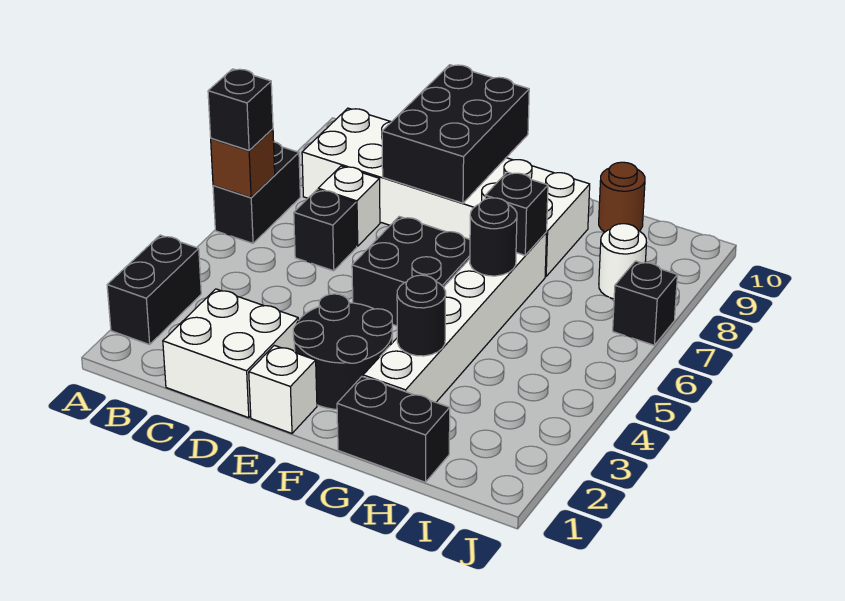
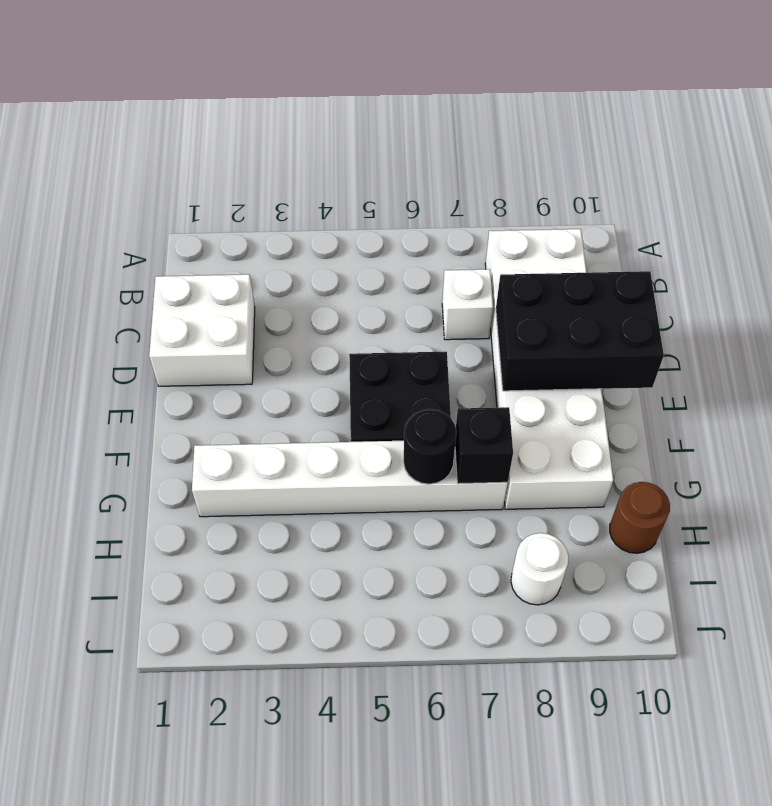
none -> black brick A2:A3 level 1
none -> black brick A6:A7 level 1
none -> black brick C6 level 1

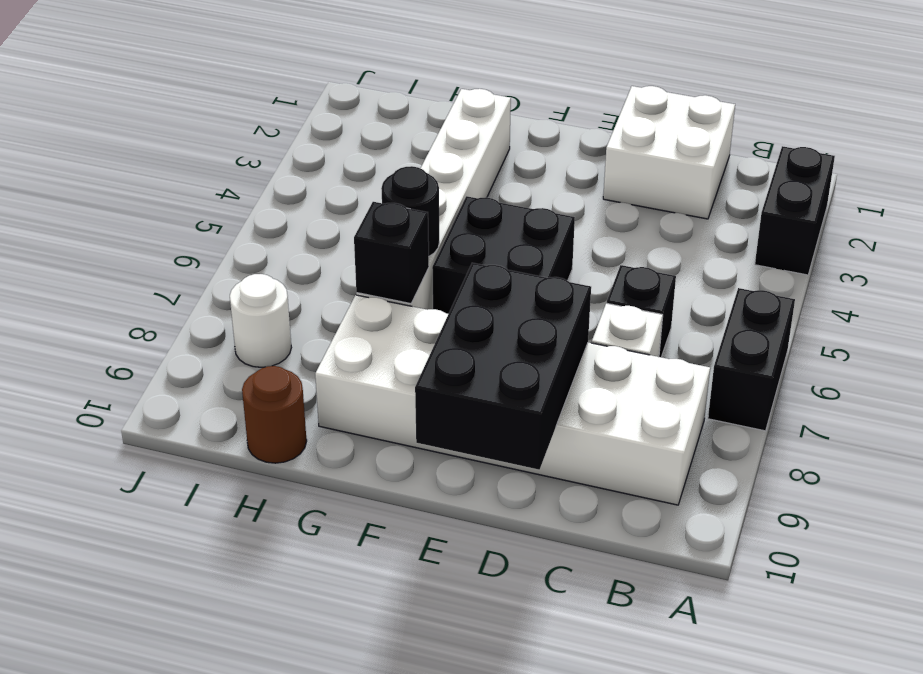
none -> white brick E1 level 1
none -> black round brick E2:F3 level 1
none -> black brick G1:H1 level 1

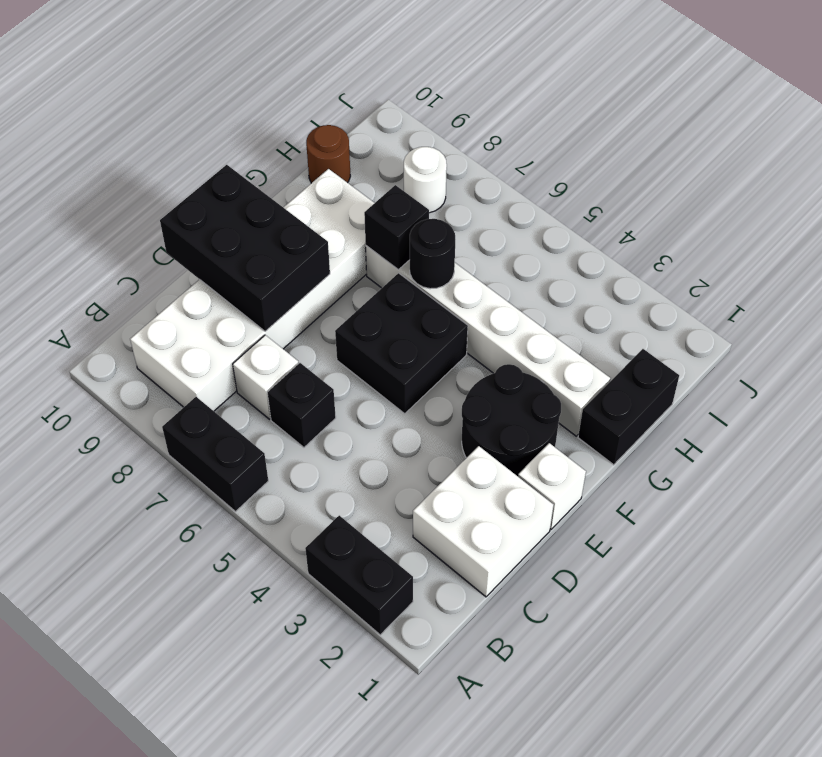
none -> black brick J7 level 1
none -> brown brick A6 level 2
none -> black round brick G3 level 2

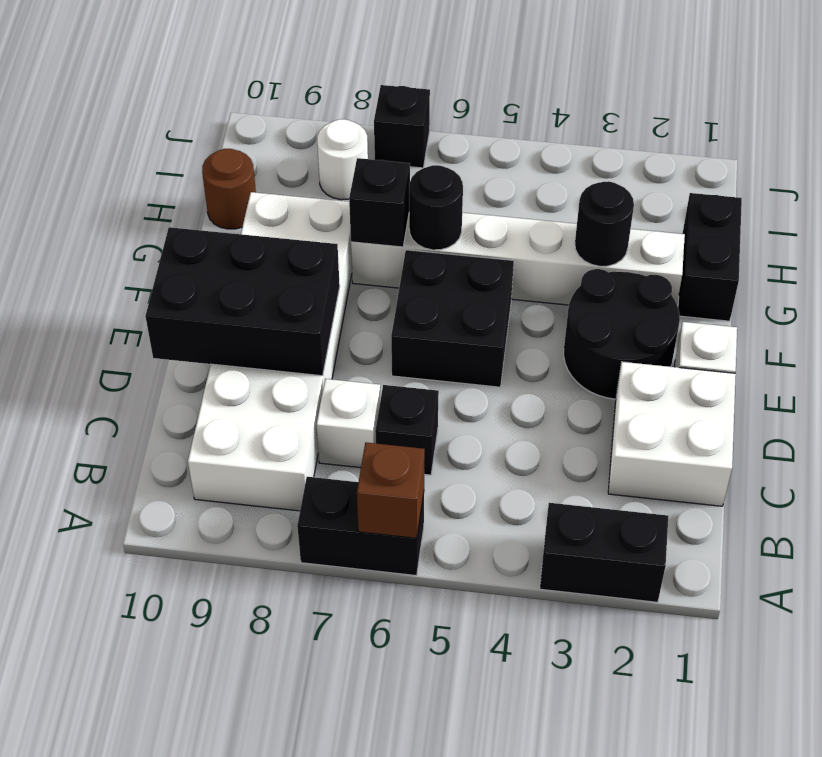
none -> black brick A6 level 3

